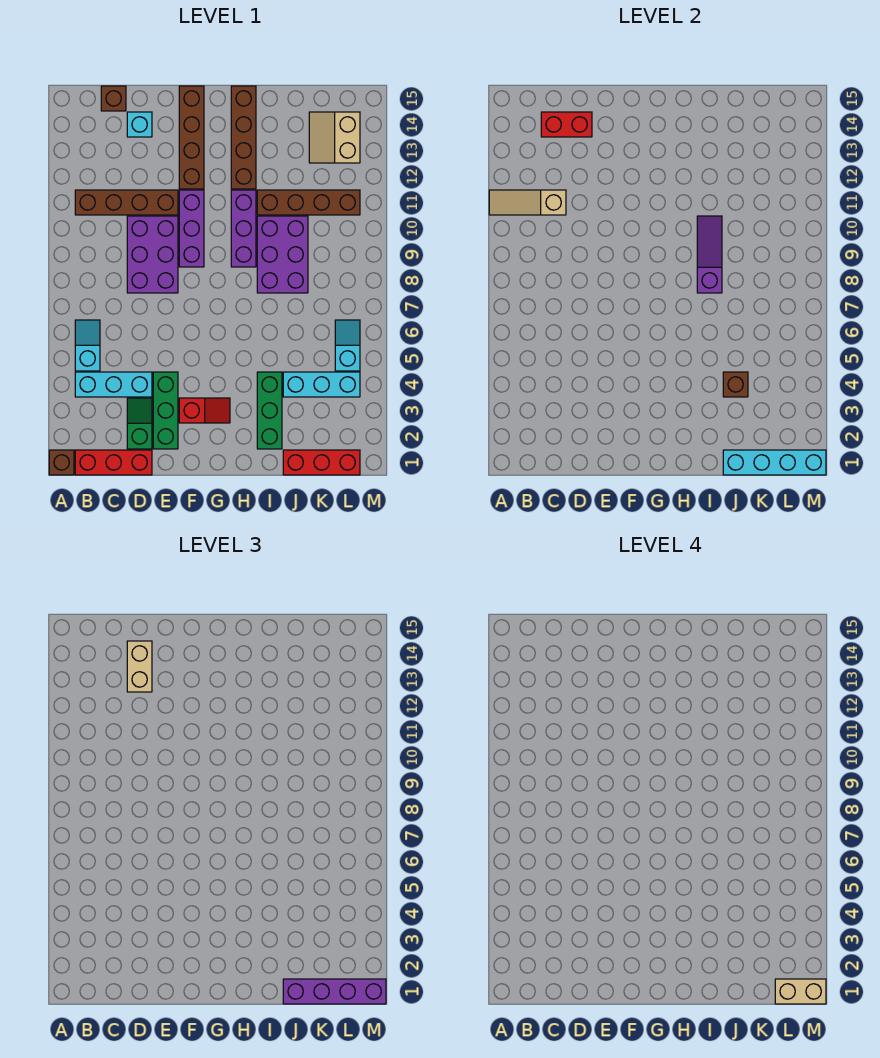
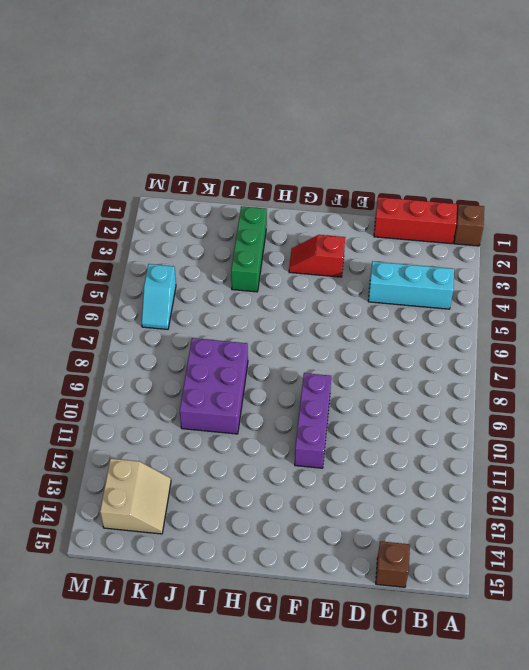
none -> cyan slope B5:B6 level 1 top 5
none -> brown brick B11:E11 level 1
none -> green slope D2:D3 level 1 top 2
none -> purple brick D8:E10 level 1

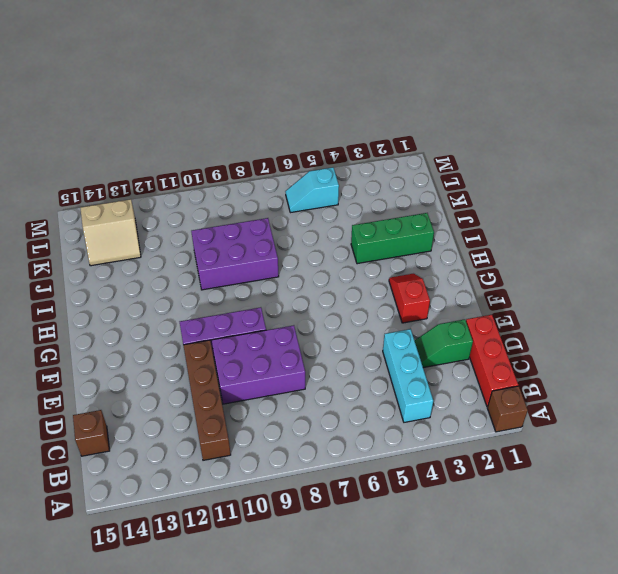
none -> cyan slope B5:B6 level 1 top 5
none -> cyan brick D14 level 1
none -> green brick E2:E4 level 1
none -> brown brick F12:F15 level 1

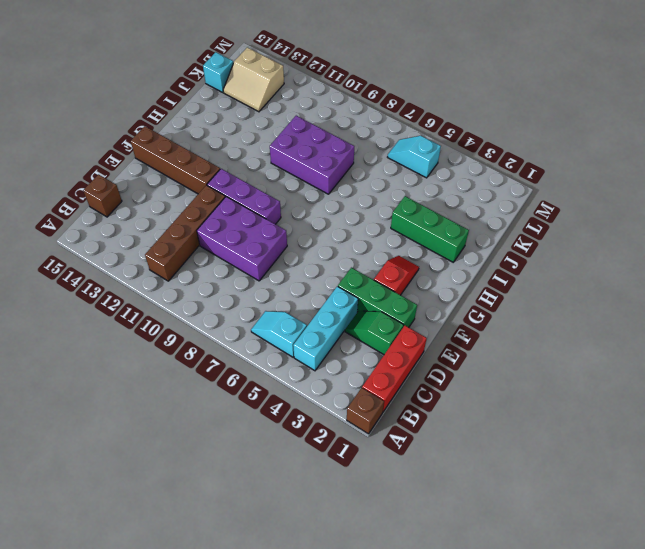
cyan brick K15 level 1 -> cyan brick D14 level 1
none -> purple brick H9:H11 level 1
none -> brown brick H12:H15 level 1
none -> brown brick I11:L11 level 1
none -> red brick J1:L1 level 1

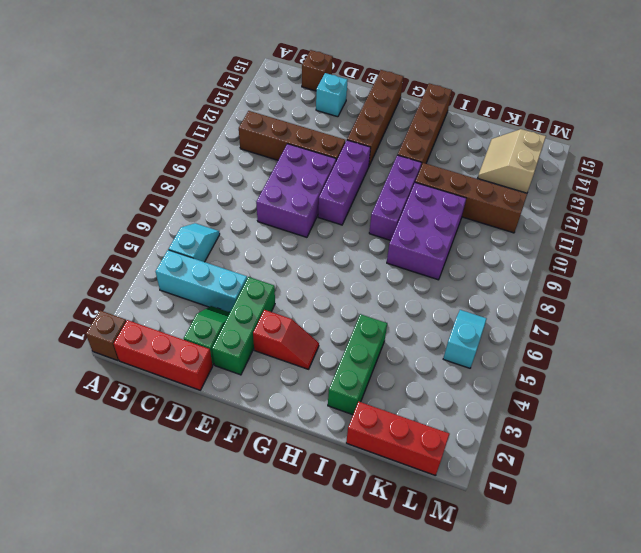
none -> cyan brick J4:L4 level 1
none -> tan slope A11:C11 level 2 top C
none -> red brick C14:D14 level 2
none -> purple slope I8:I10 level 2 top 8

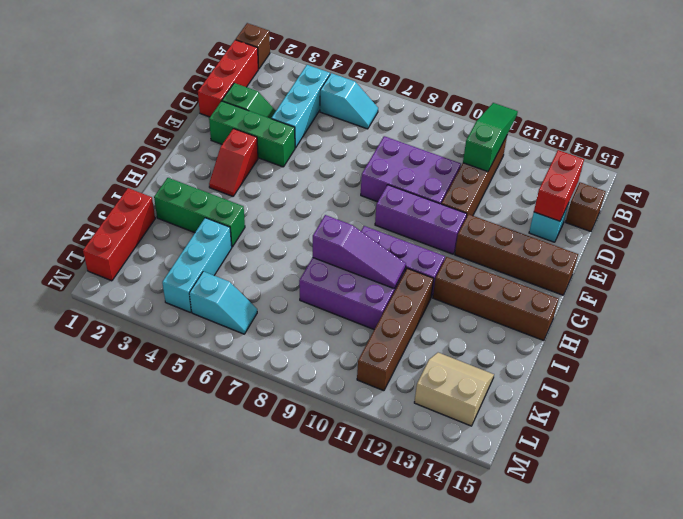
green slope A11:C11 level 2 top C -> tan slope A11:C11 level 2 top C
none -> cyan brick J1:M1 level 2
none -> brown brick J4 level 2
none -> tan brick D13:D14 level 3
none -> purple brick J1:M1 level 3

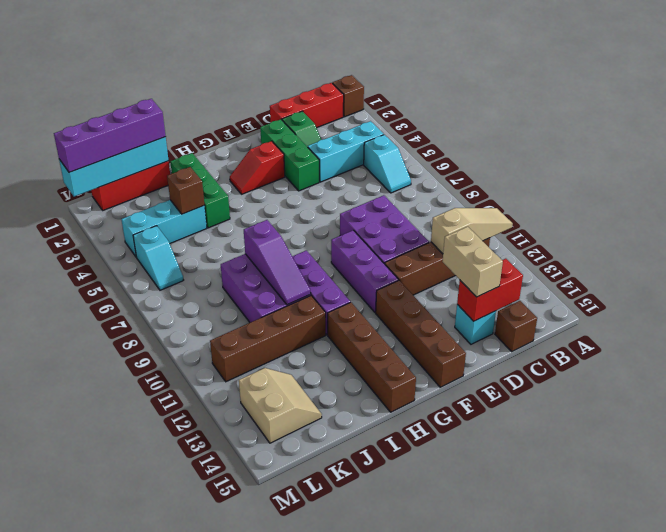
none -> tan brick L1:M1 level 4

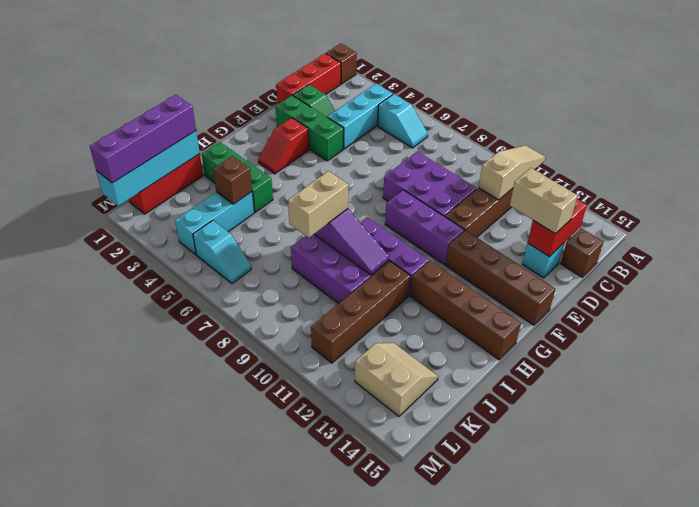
tan brick I8:J8 level 3 -> tan brick L1:M1 level 4

